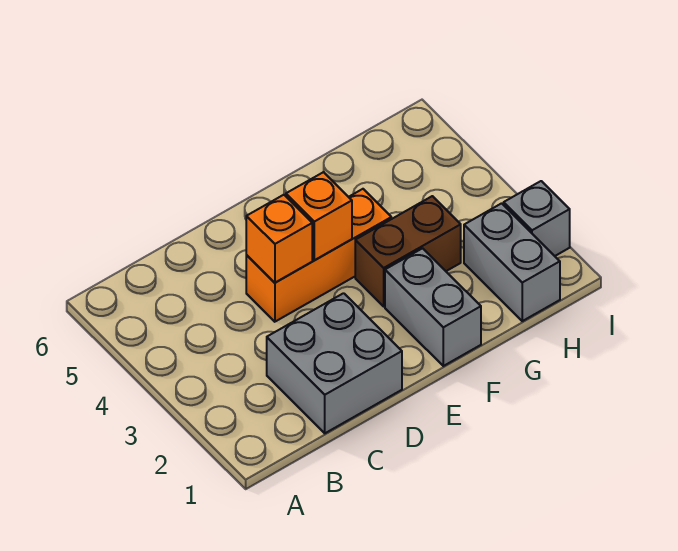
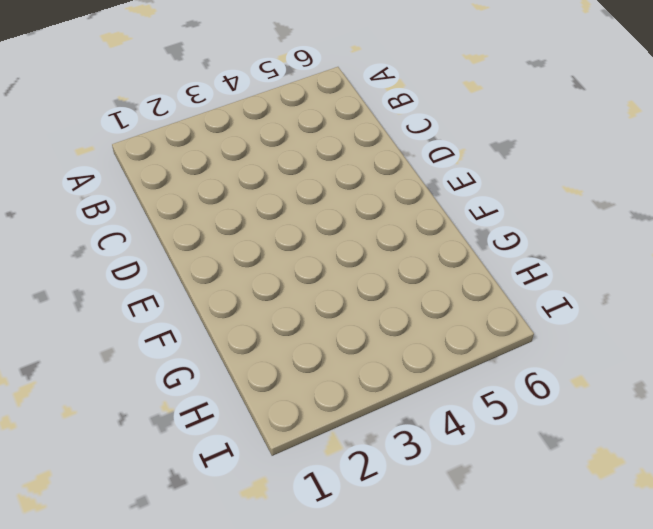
none -> grey brick C1:D2 level 1
none -> orange brick D4:F4 level 1

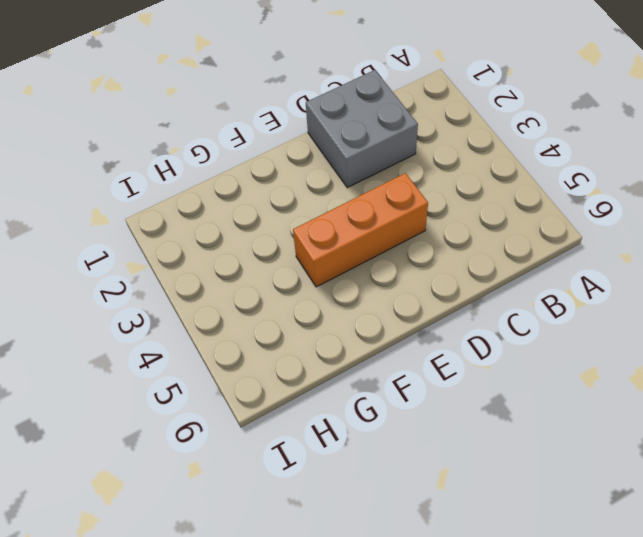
none -> grey brick F1:F2 level 1
none -> brown brick F3:G3 level 1

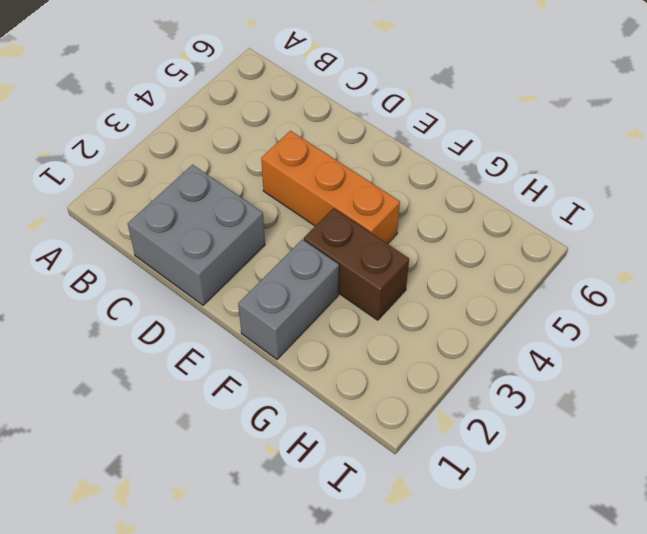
none -> grey brick H1:H2 level 1
none -> grey brick I2 level 1

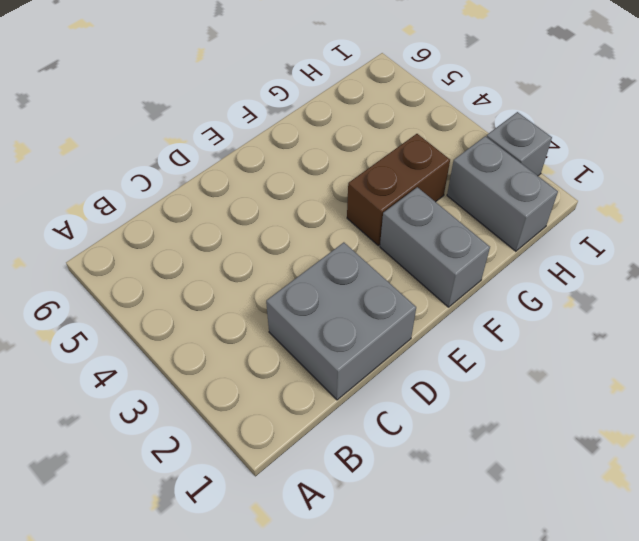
none -> orange brick D4:F4 level 1
none -> orange brick D4 level 2

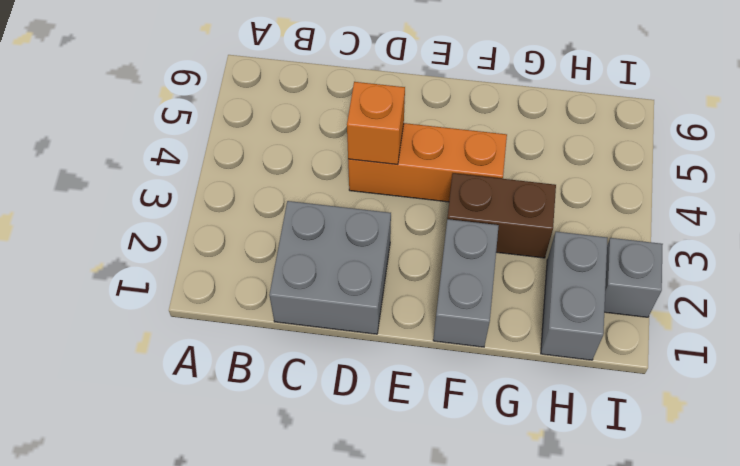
none -> orange brick E4 level 2

